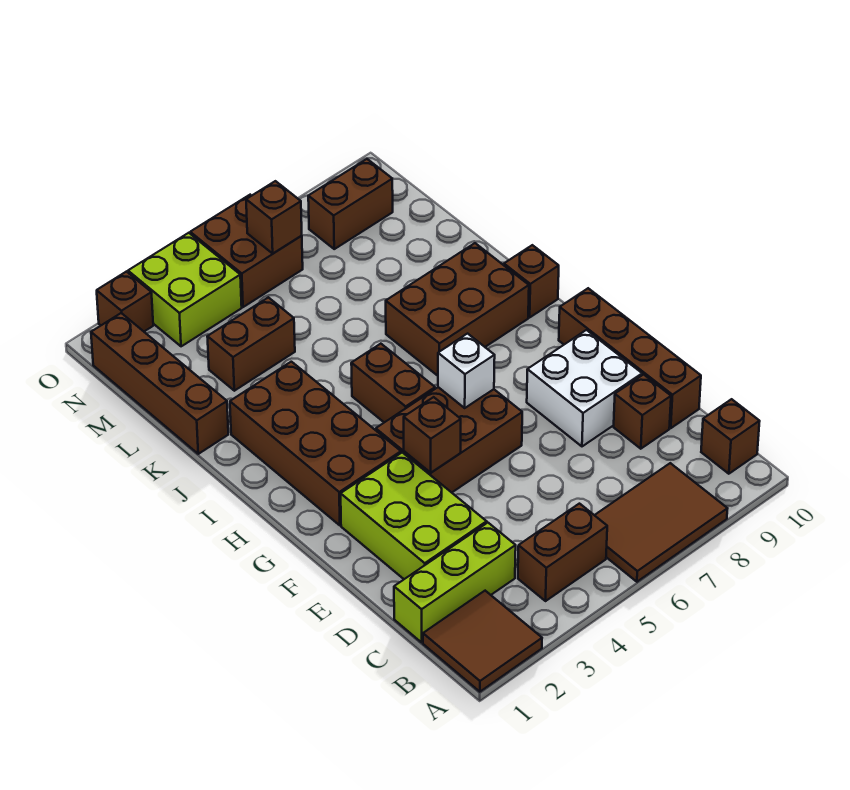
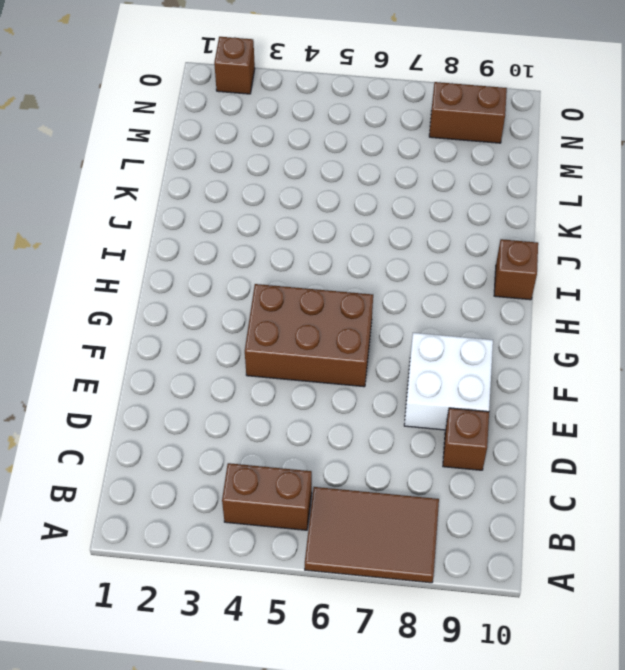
none -> brown tile A1:B2 level 1
none -> brown brick B10 level 1
none -> lime brick C1:C3 level 1

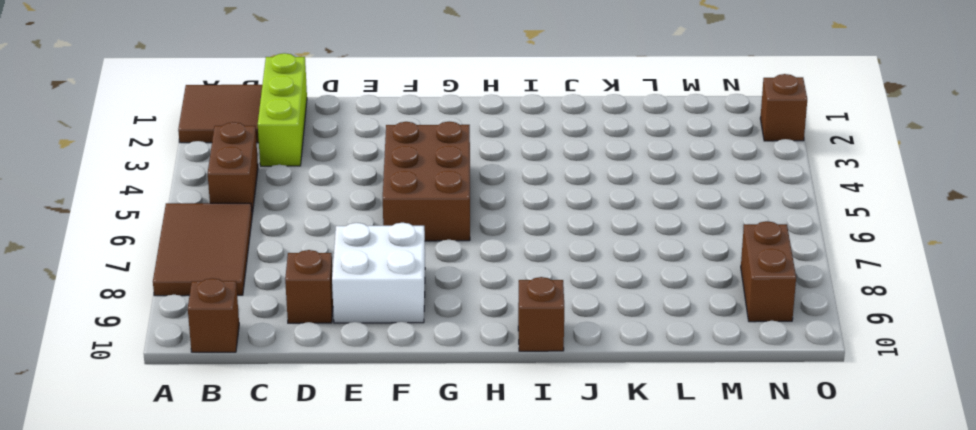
none -> lime brick D2:F3 level 1
none -> brown brick D10:G10 level 1
none -> brown brick G2:J3 level 1

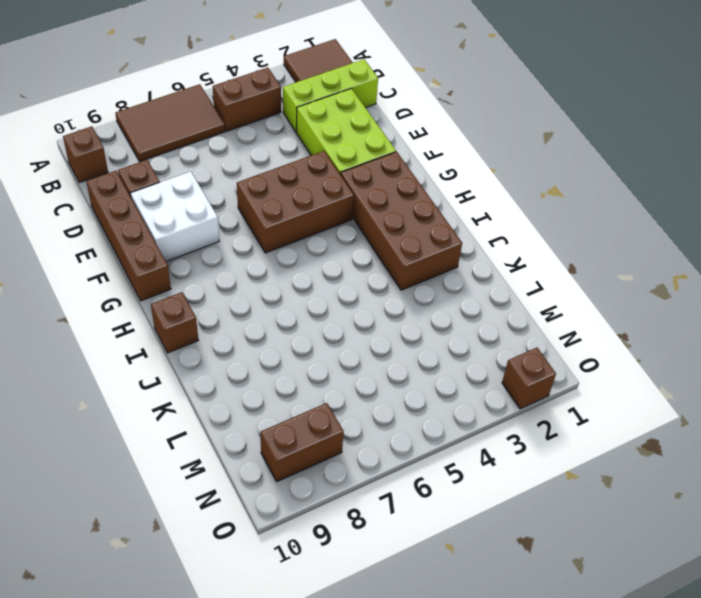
none -> brown brick H5:I5 level 1
none -> brown brick I7:J9 level 1
none -> brown brick K1:N1 level 1

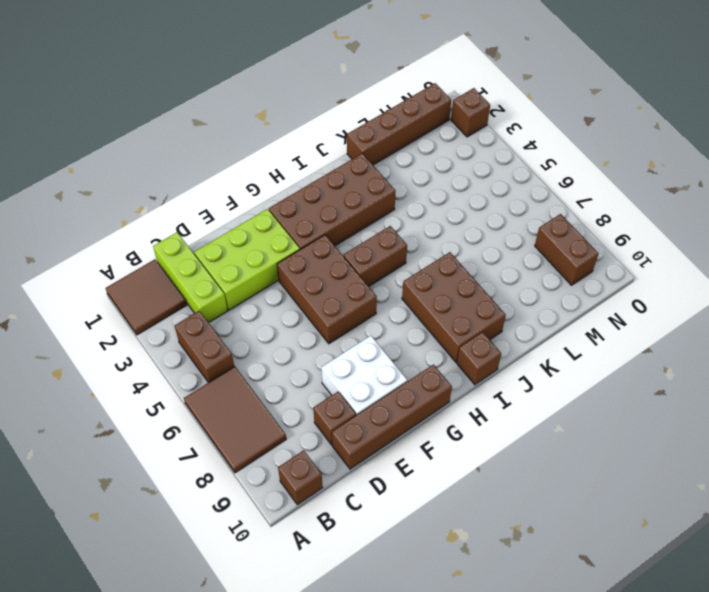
none -> brown brick L3:L4 level 1
none -> lime brick N3:O4 level 1
none -> brown brick N5:O6 level 1

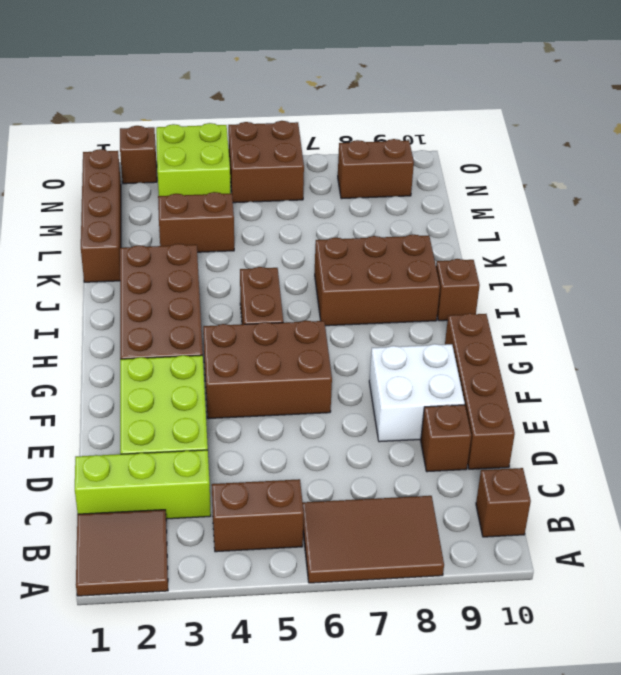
none -> brown brick F4 level 2
none -> white brick G6 level 2
none -> brown brick N6 level 2

